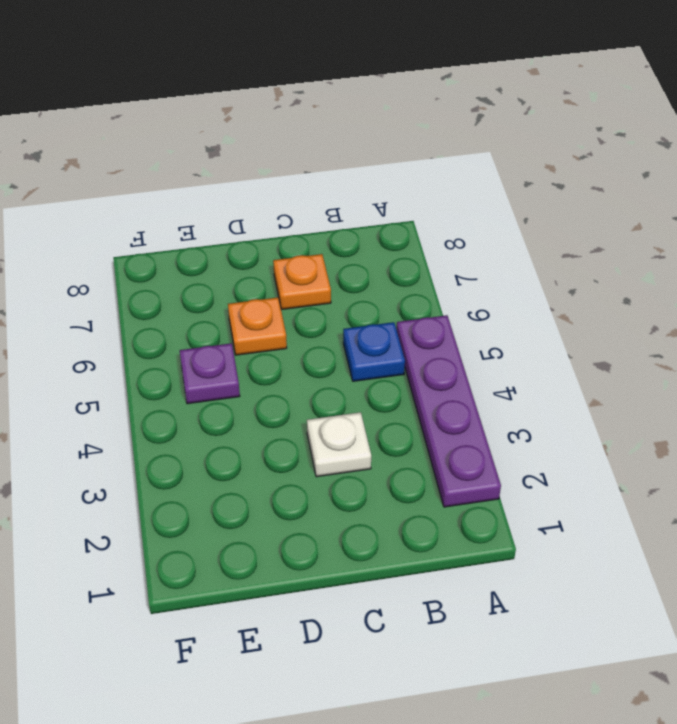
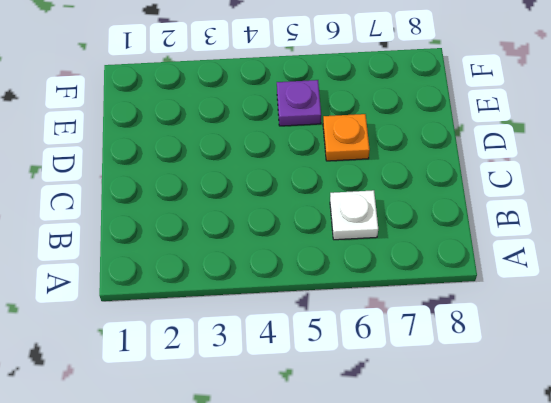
white plate B6 level 1 -> white plate C3 level 1
none -> purple plate A2:A5 level 1
none -> blue plate B5 level 1

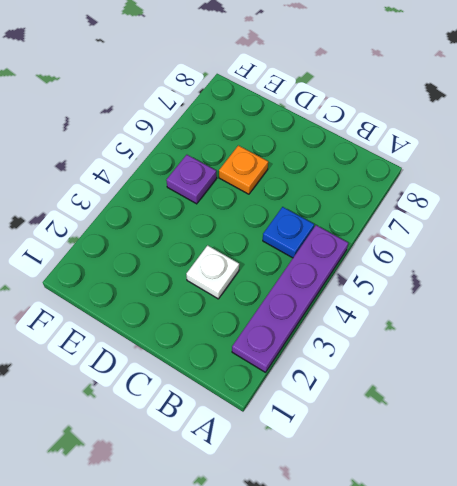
none -> orange plate C7 level 1

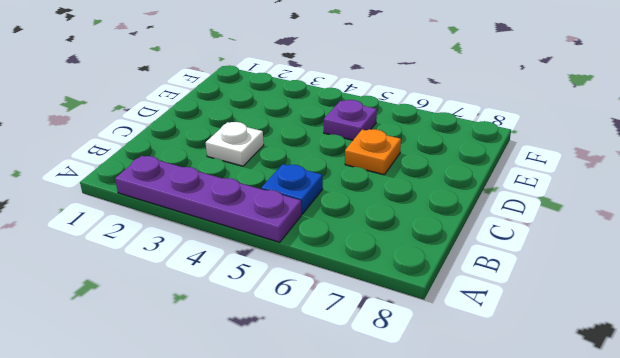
none -> orange plate C7 level 1

